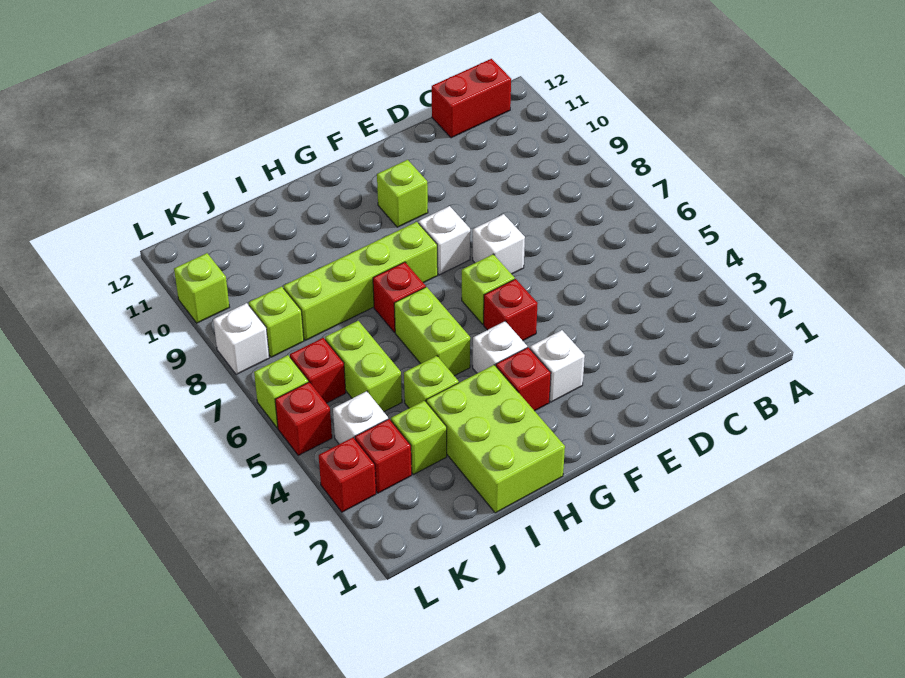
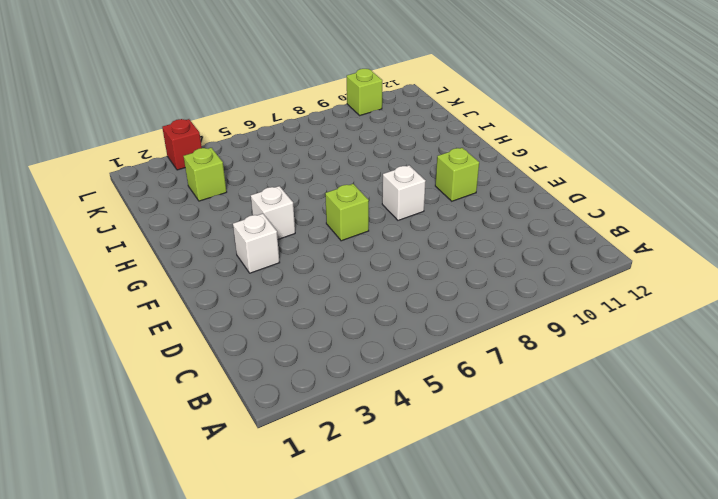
none -> red brick B12:C12 level 1
none -> white brick E7 level 1
none -> red brick F5 level 1

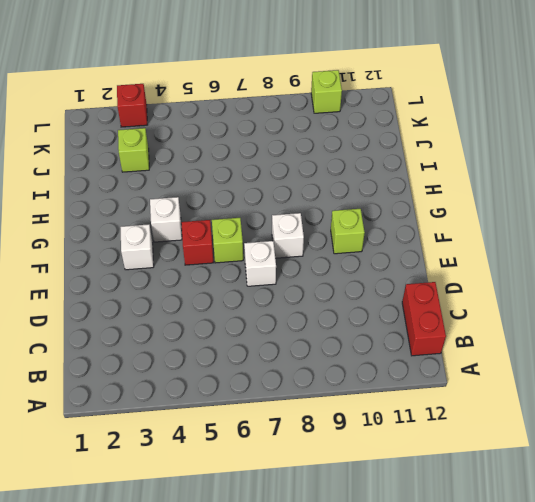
none -> red brick G3 level 1
none -> lime brick G8:J8 level 1
none -> lime brick H1:I3 level 1

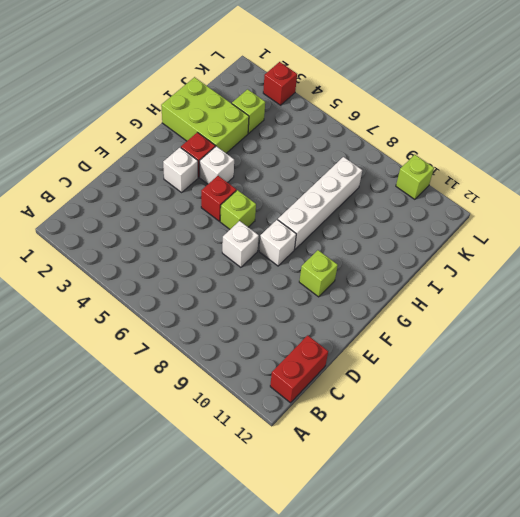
white brick G8:J8 level 1 -> lime brick G8:J8 level 1
none -> lime brick H5:H6 level 1
none -> red brick H7 level 1
none -> lime brick I4 level 1

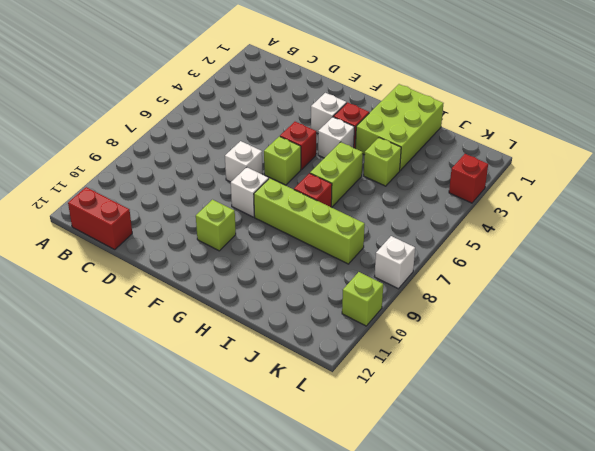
none -> lime brick J3 level 1
none -> lime brick J5:J6 level 1
none -> red brick K3 level 1

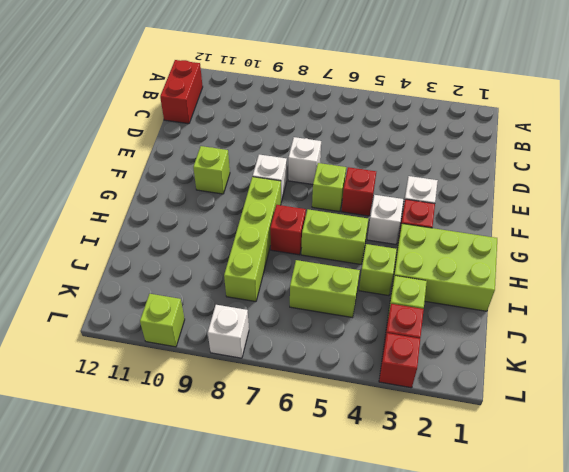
none -> white brick K4 level 1
none -> red brick K6 level 1
none -> lime brick K8 level 1

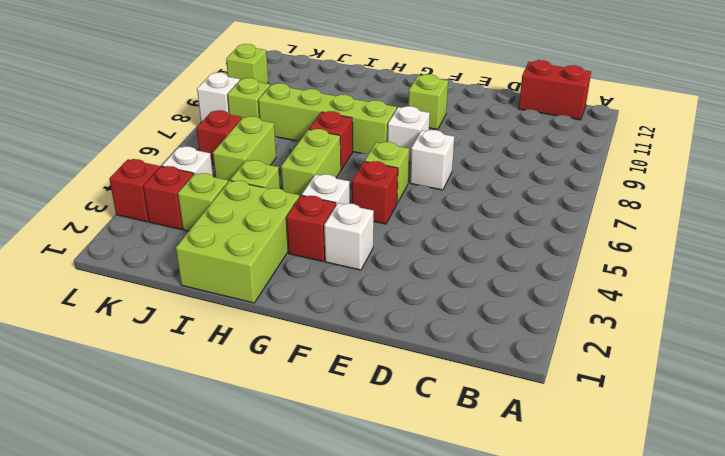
none -> red brick L5 level 1
none -> lime brick L6 level 1

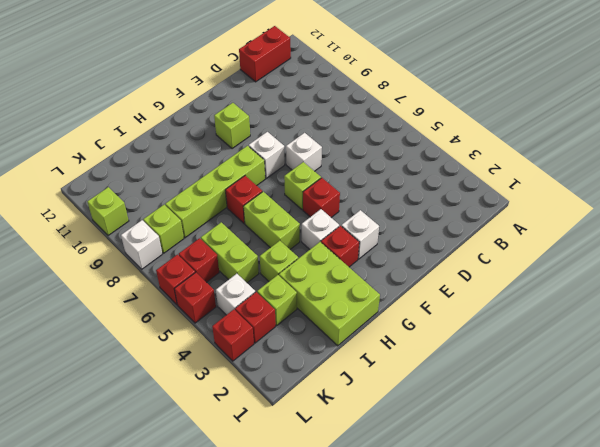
red brick L6 level 1 -> lime brick L6 level 1

